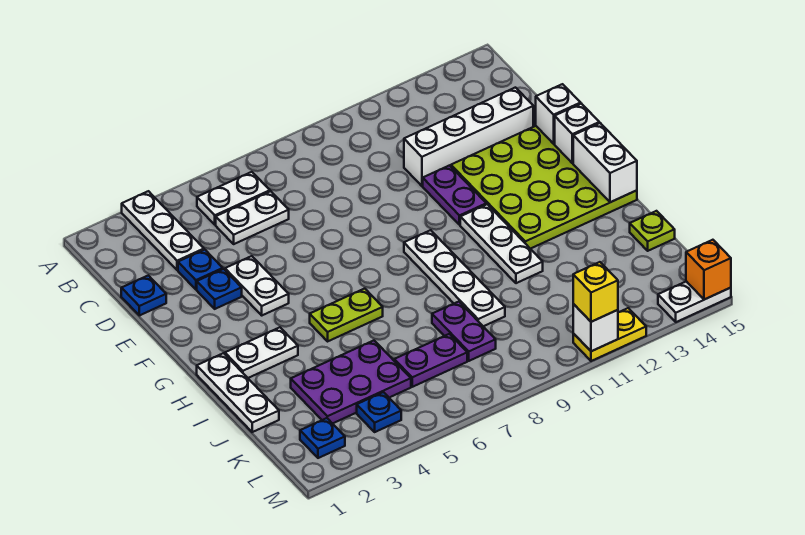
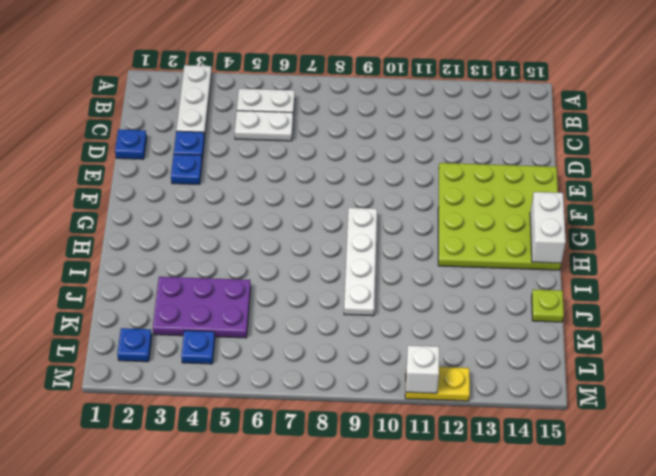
none -> white brick D11:D14 level 1
none -> white plate E4:F4 level 1
none -> purple plate E11:F11 level 1

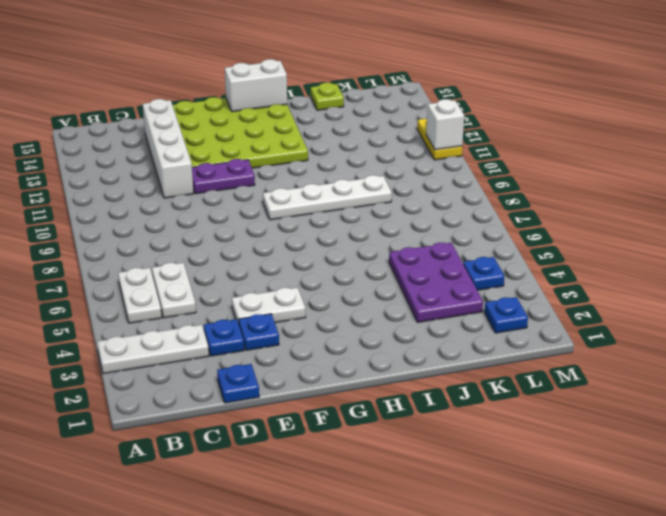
none -> white plate G11:I11 level 1
none -> white plate H1:J1 level 1
none -> white plate H2:H3 level 1

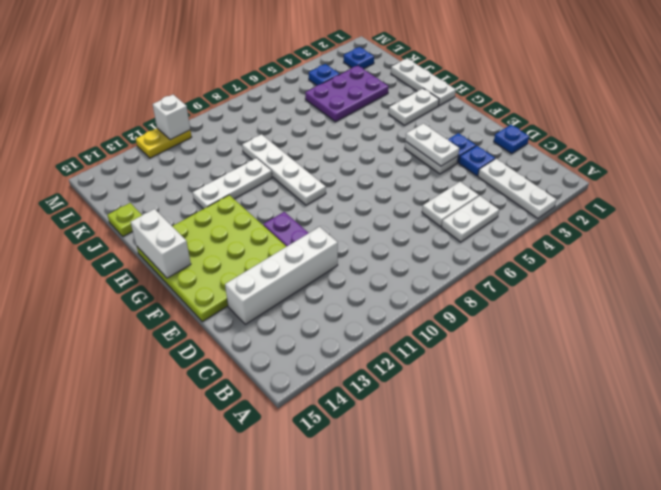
white plate E4:F4 level 2 -> white plate M14:M15 level 1
white plate I10:I12 level 1 -> white plate G11:I11 level 1
none -> lime plate H5:H6 level 1
none -> purple plate J8:K8 level 1
none -> purple plate K6:K7 level 1

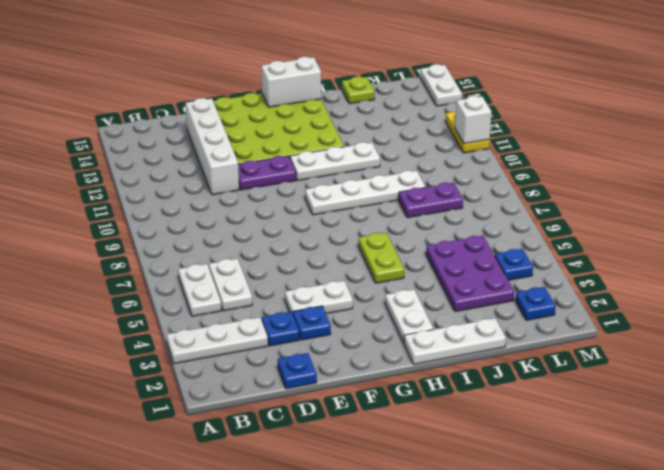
none -> purple plate K6:K7 level 1
none -> white brick E15 level 2
none -> white brick F15 level 2

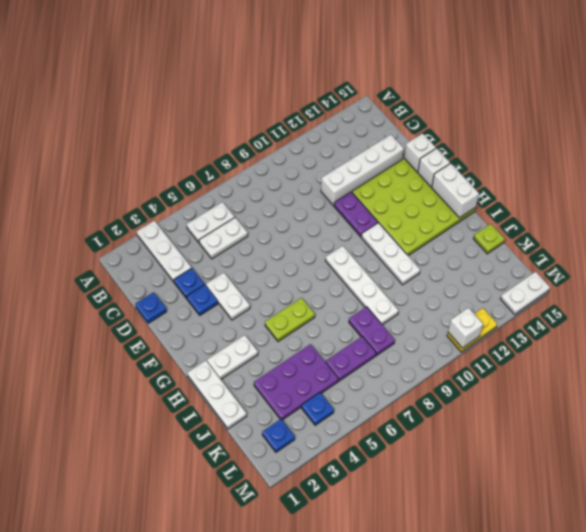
none -> orange brick M15 level 2
none -> yellow brick M11 level 3

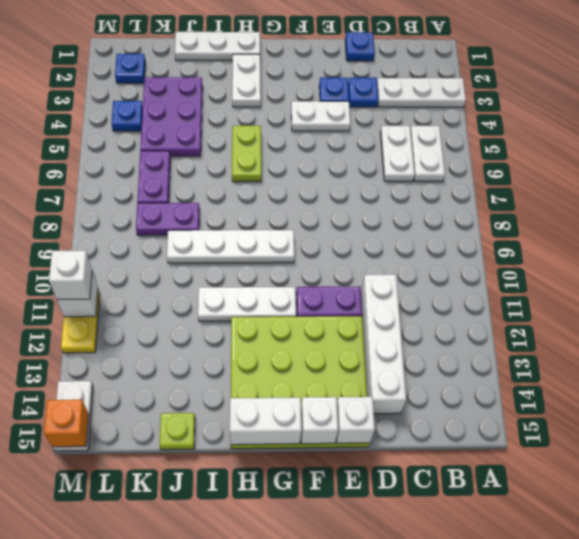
white brick M11 level 3 -> yellow brick M11 level 3

